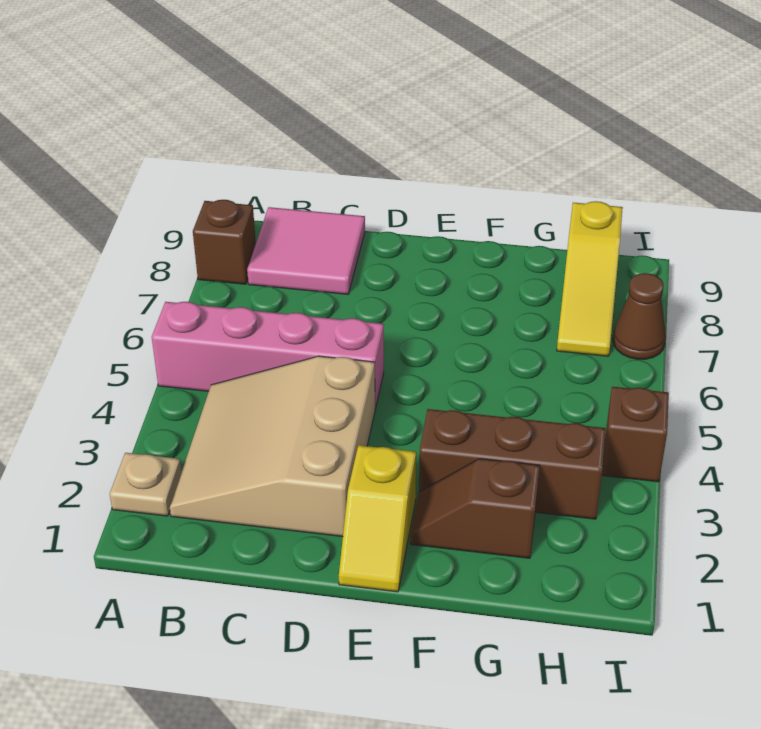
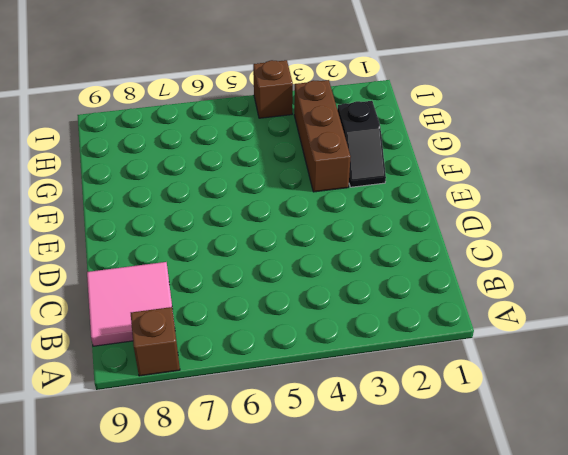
black slope F2:G2 level 1 top G -> brown slope F2:G2 level 1 top G
none -> tan plate A2 level 1
none -> pink brick A5:D5 level 1

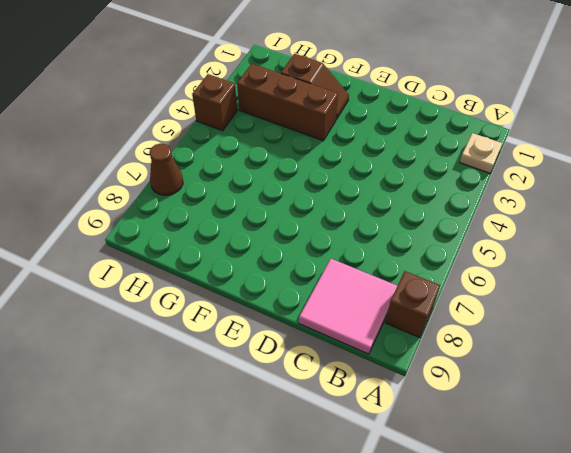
none -> pink brick A5:D5 level 1
none -> tan slope B2:D4 level 1 top D

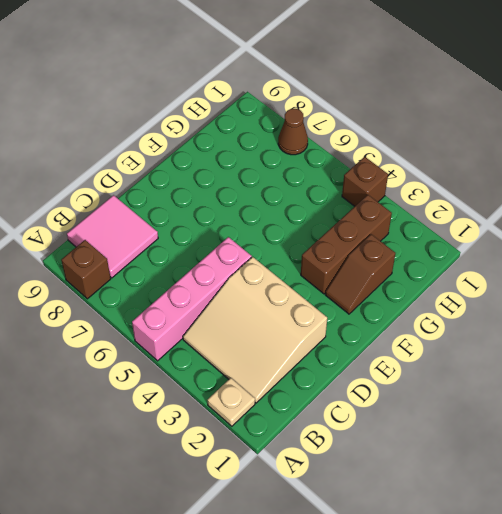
none -> yellow slope E1:E2 level 1 top 2
none -> yellow slope H7:H9 level 1 top 9

